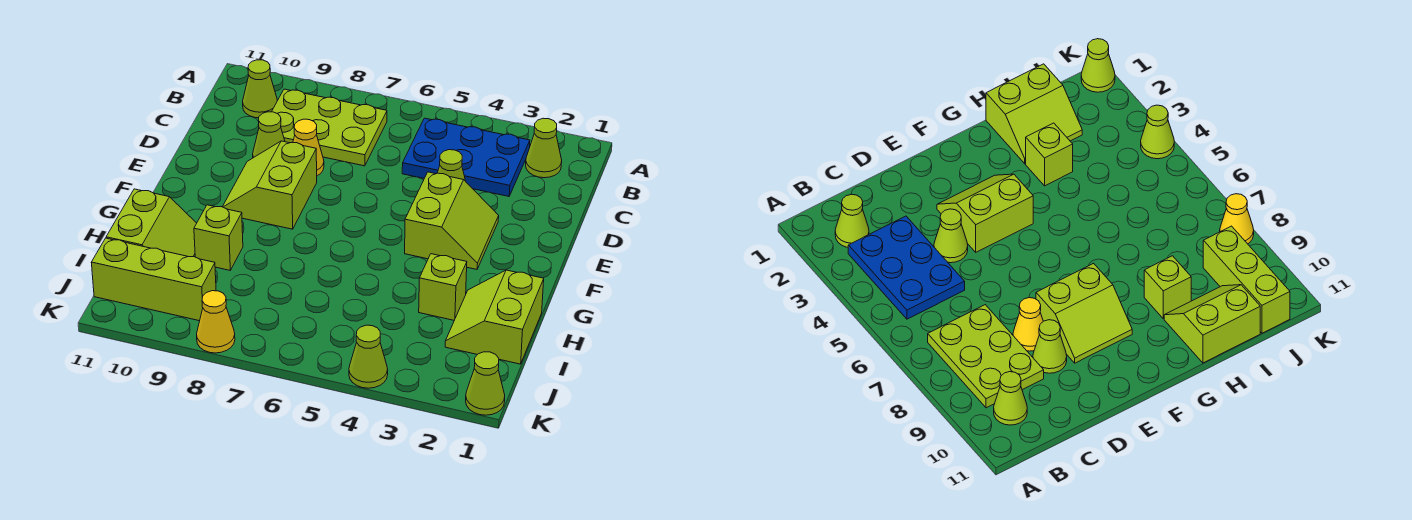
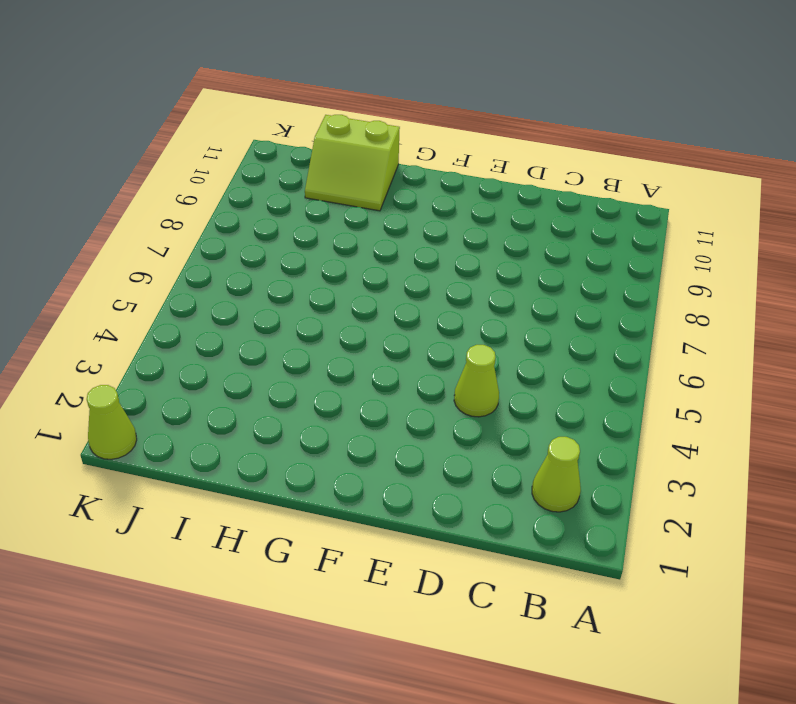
none -> blue plate B3:C5 level 1
none -> lime plate B7:C9 level 1
none -> lime cone B10 level 1

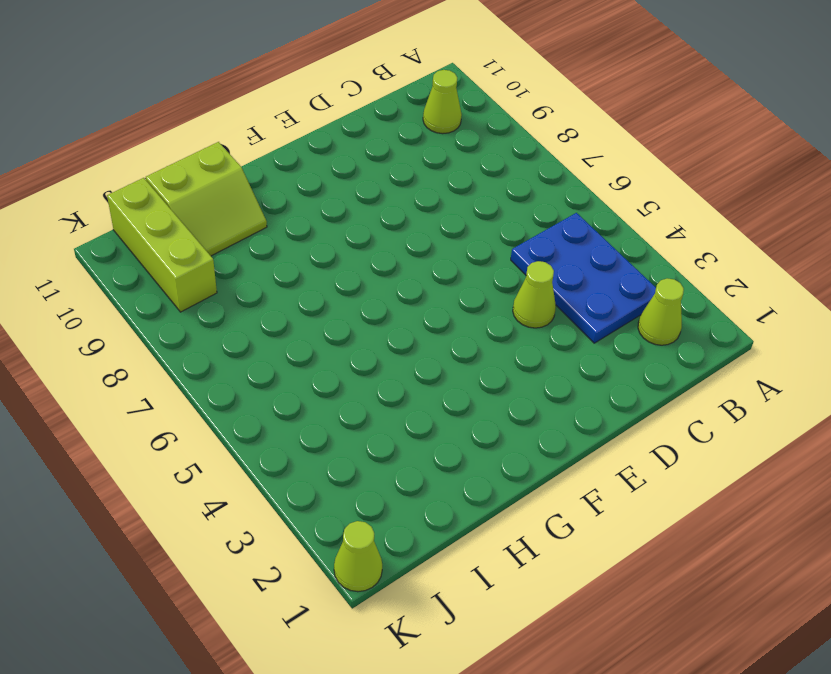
none -> lime plate B7:C9 level 1
none -> yellow cone D8 level 1
none -> lime cone D9 level 1

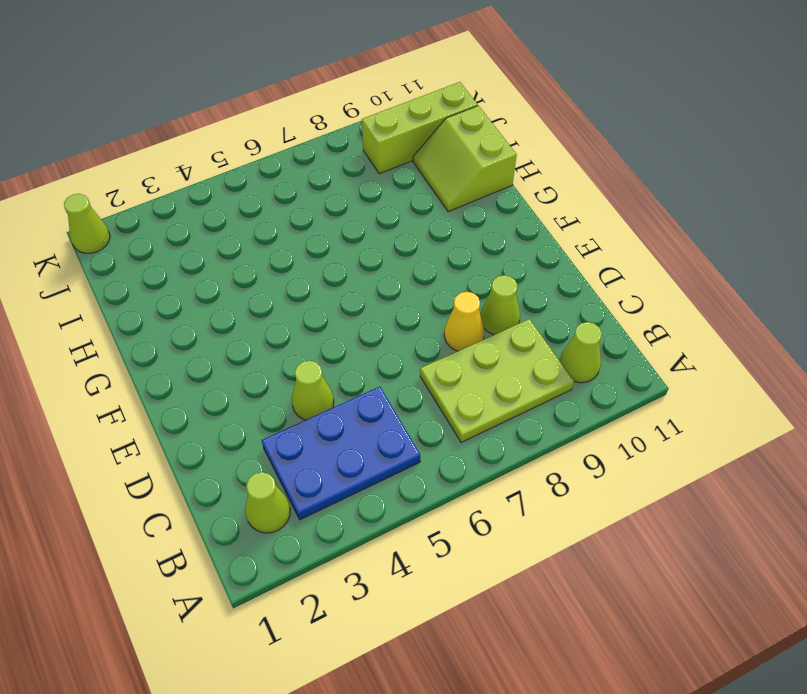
none -> lime slope E3:F4 level 1 top 4
none -> lime slope E8:F9 level 1 top 8
none -> lime slope H1:I2 level 1 top 1

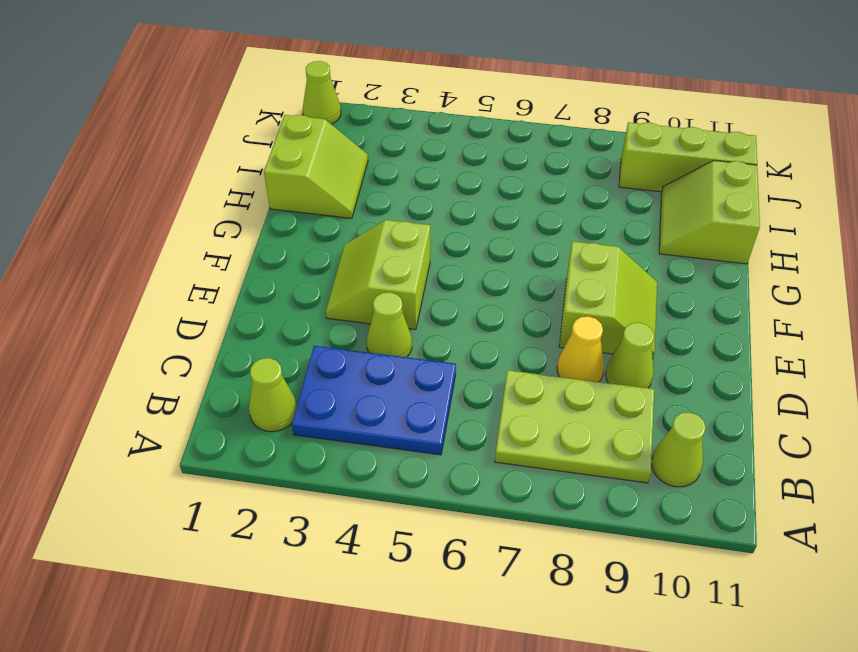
none -> lime brick H3 level 1
none -> lime brick H9 level 1
none -> lime cone K4 level 1

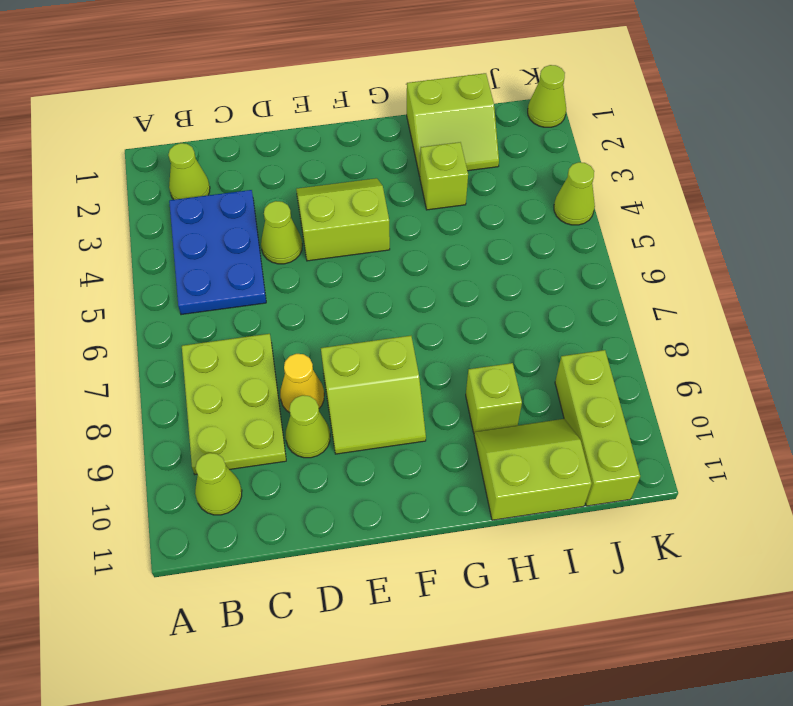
none -> yellow cone K8 level 1

